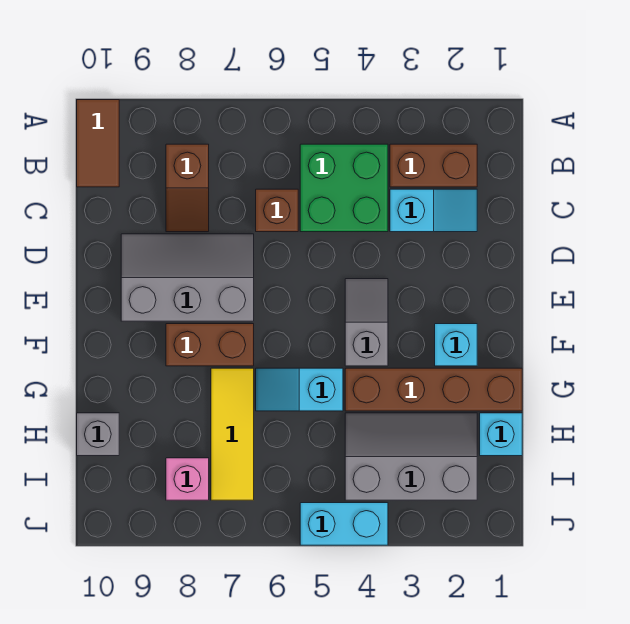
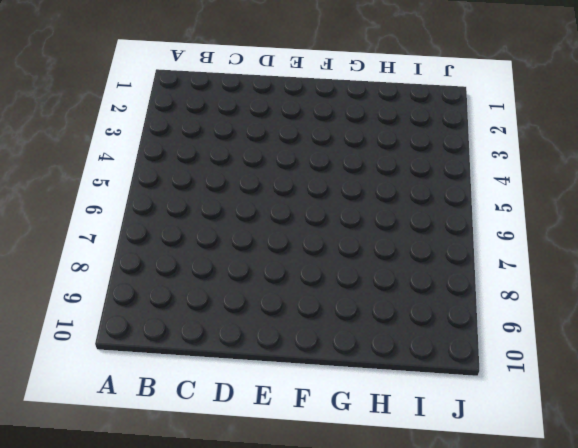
none -> brown tile A10:B10 level 1
none -> brown brick B2:B3 level 1
none -> green brick B4:C5 level 1

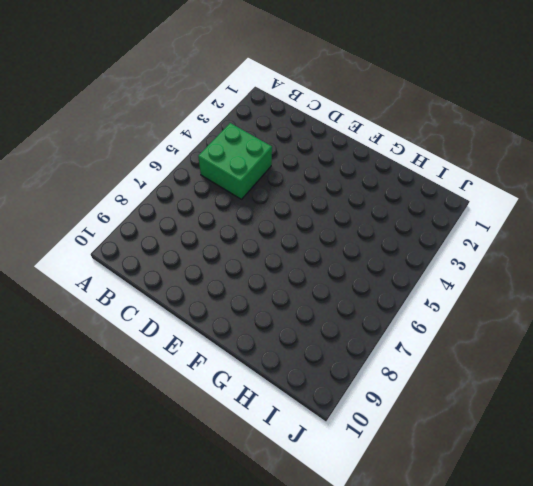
none -> brown tile A10:B10 level 1
none -> brown brick B2:B3 level 1
none -> brown slope B8:C8 level 1 top B

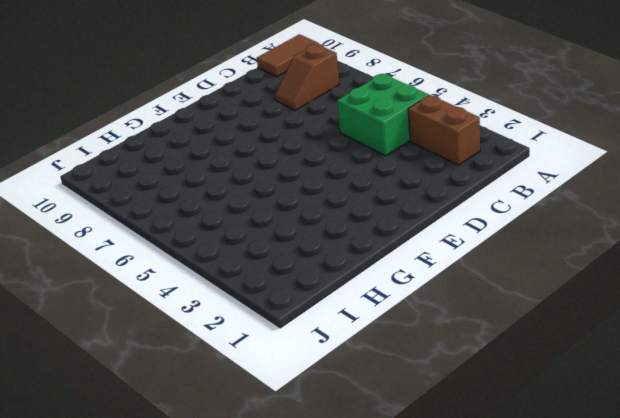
none -> cyan slope C2:C3 level 1 top 3
none -> brown brick C6 level 1
none -> grey slope D7:E9 level 1 top E

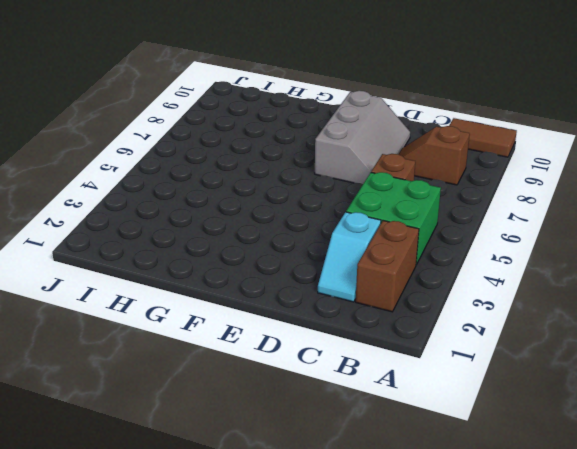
none -> grey slope E4:F4 level 1 top F
none -> cyan brick F2 level 1
none -> brown brick F7:F8 level 1

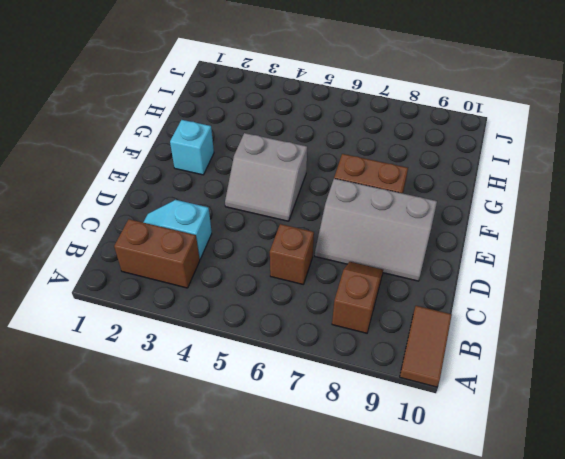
grey slope E4:F5 level 1 top F -> grey slope E4:F4 level 1 top F
none -> green brick B4:C5 level 1
none -> brown brick G1:G4 level 1
none -> cyan slope G5:G6 level 1 top 5

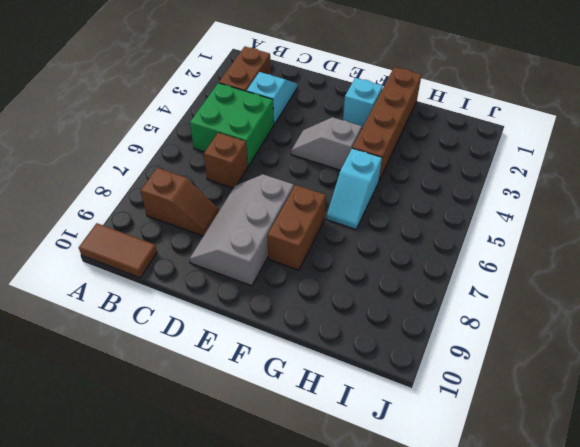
none -> yellow tile G7:I7 level 1
none -> cyan brick H1 level 1
none -> grey slope H2:I4 level 1 top I

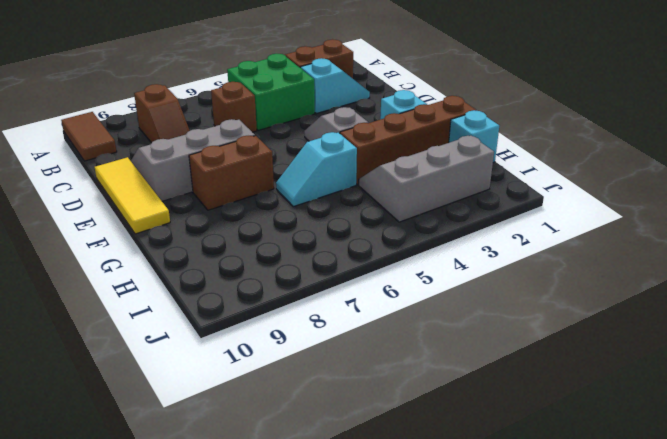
yellow tile D10:F10 level 1 -> yellow tile G7:I7 level 1
none -> grey brick H10 level 1
none -> pink brick I8 level 1
none -> cyan brick J4:J5 level 1

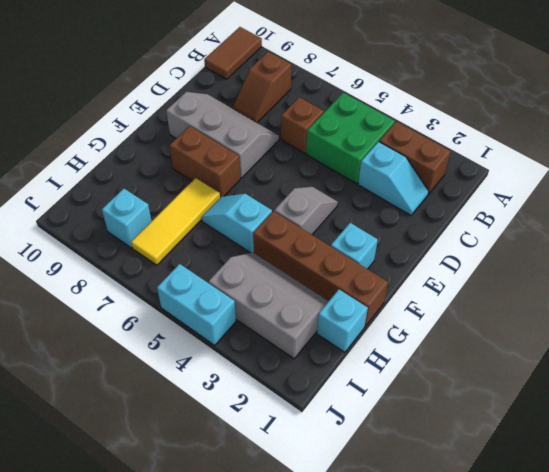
cyan brick I8 level 1 -> pink brick I8 level 1
none -> grey brick H10 level 1

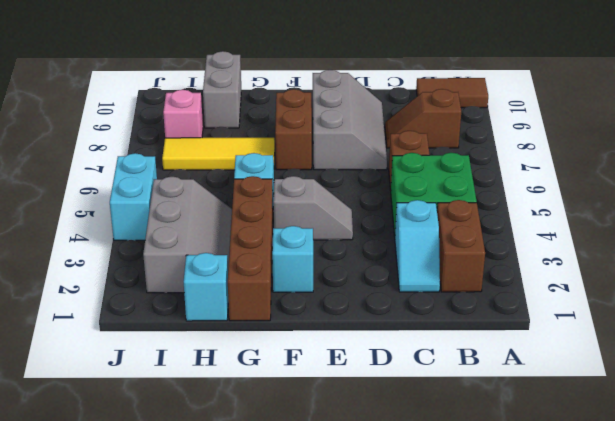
grey brick H9:H10 level 1 -> grey brick H10 level 1

